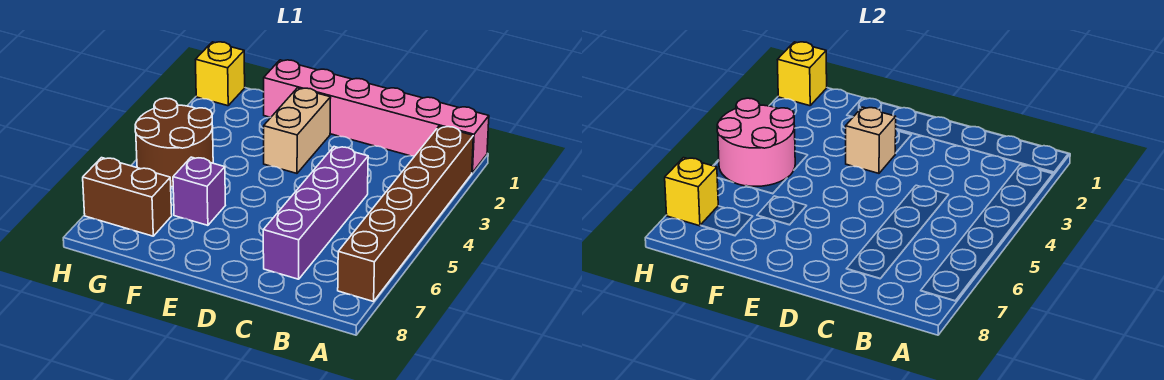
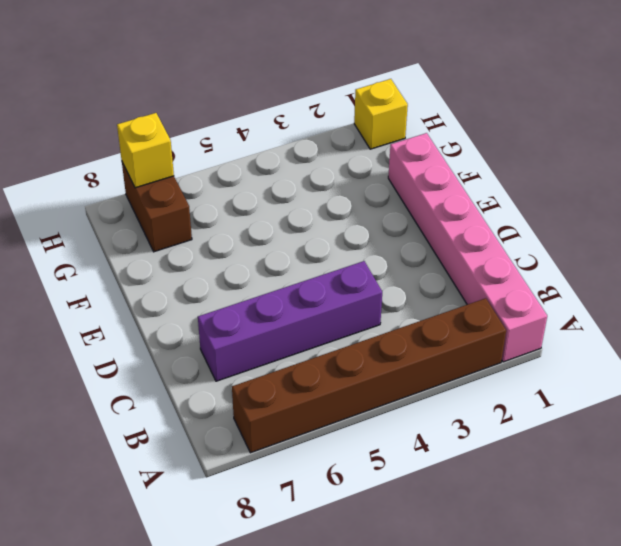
none -> tan brick E2:E3 level 1
none -> purple brick F6 level 1
none -> brown round brick G4:H5 level 1

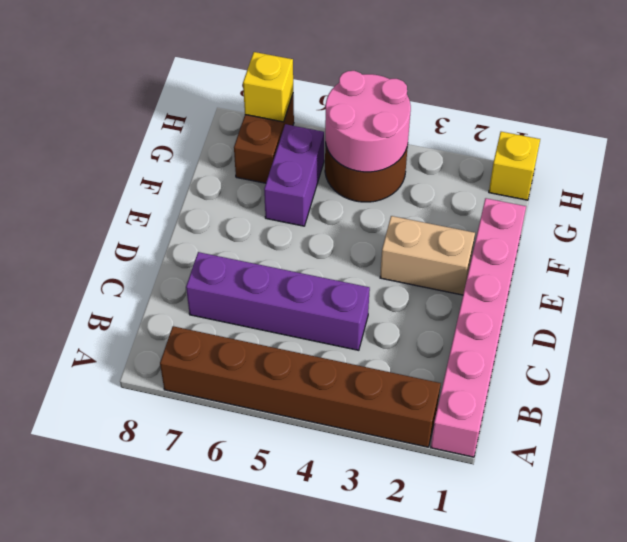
purple brick F6:G6 level 1 -> purple brick F6 level 1
none -> tan brick E3 level 2
none -> yellow brick H1 level 2

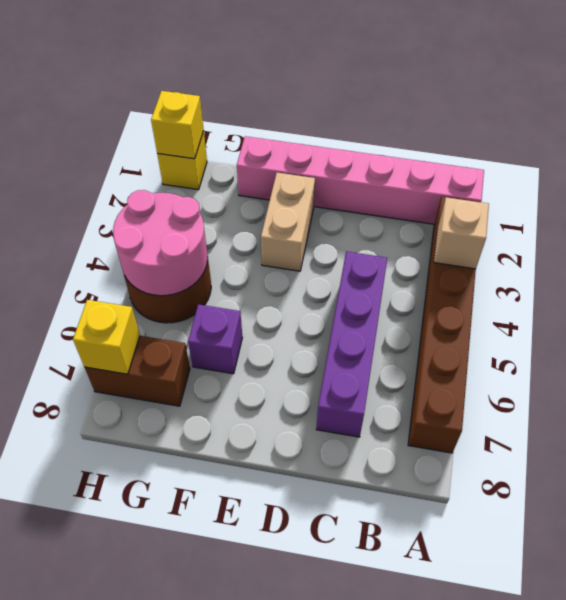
tan brick A3 level 2 -> tan brick E3 level 2

